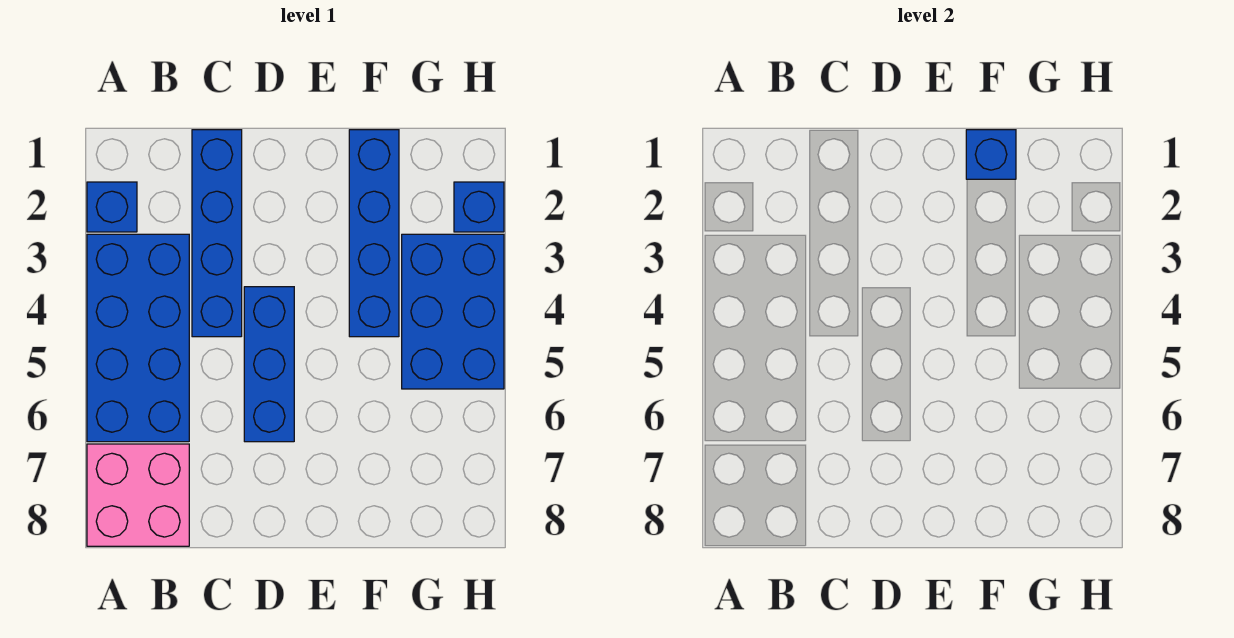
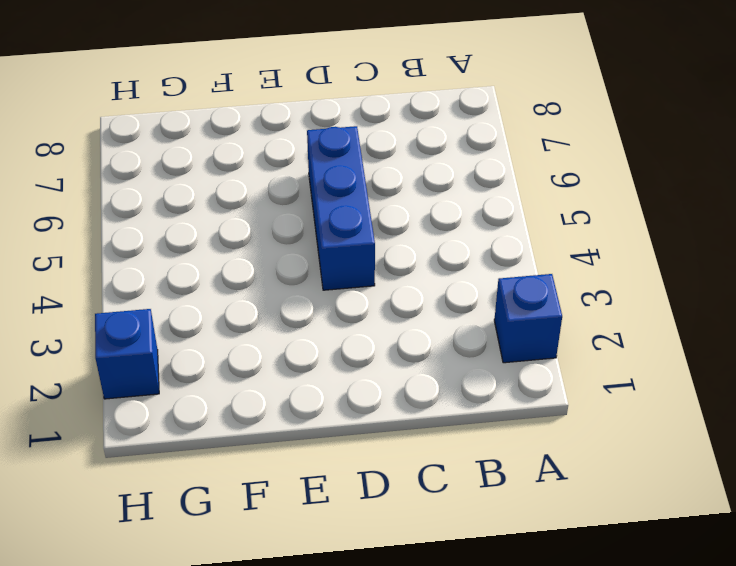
none -> blue brick A3:B6 level 1
none -> pink brick A7:B8 level 1

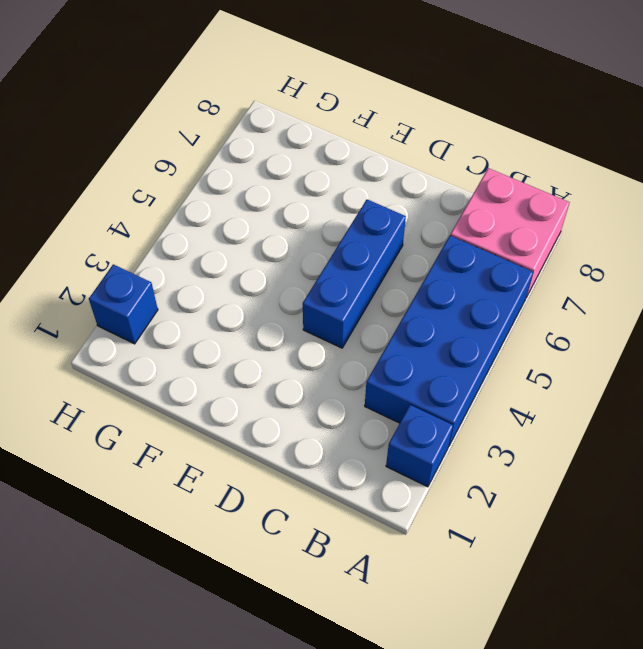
none -> blue brick C1:C4 level 1
none -> blue brick F1:F4 level 1

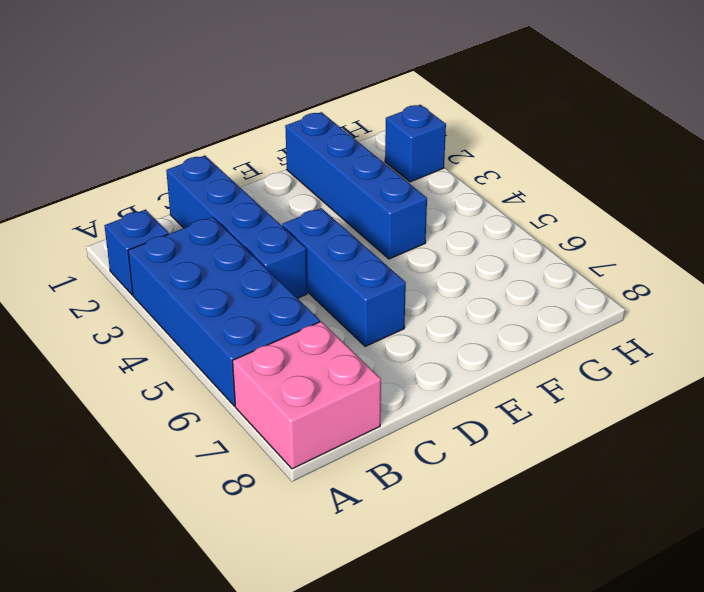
none -> blue brick G3:H5 level 1
none -> blue brick F1 level 2

